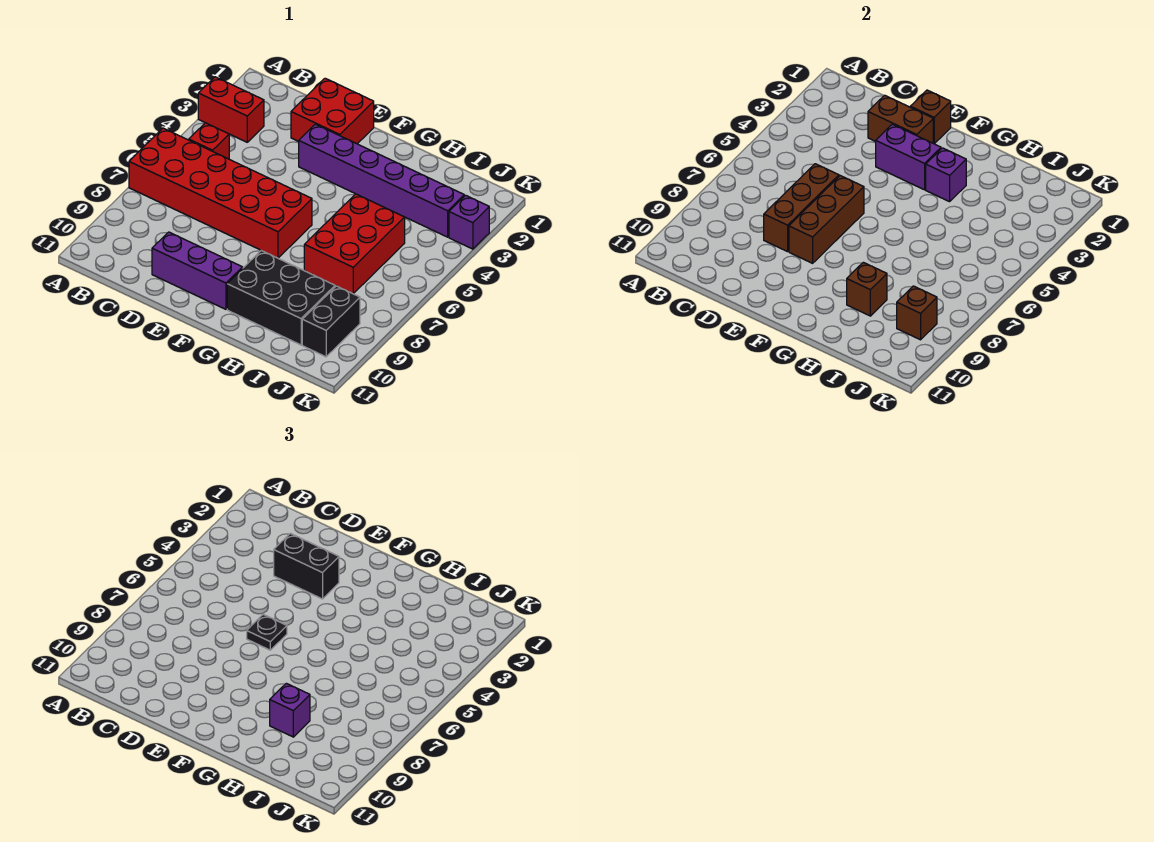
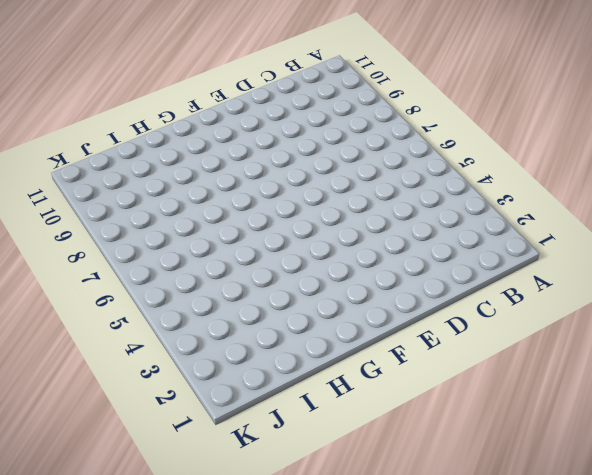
none -> red brick A3:B3 level 1
none -> red brick A6:F7 level 1
none -> red brick B5 level 1

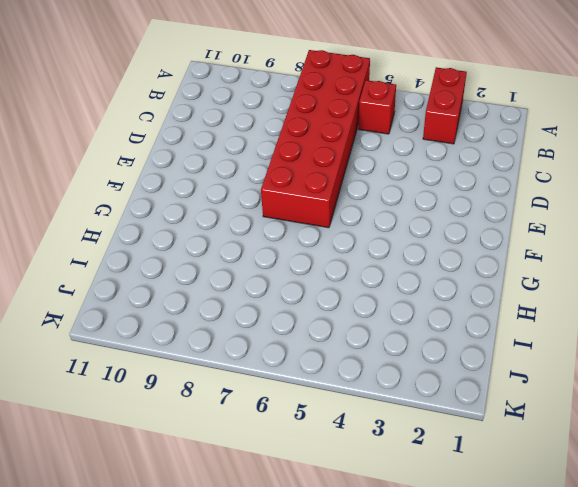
none -> red brick D1:E2 level 1
none -> purple brick D10:F10 level 1
none -> purple brick E3:J3 level 1

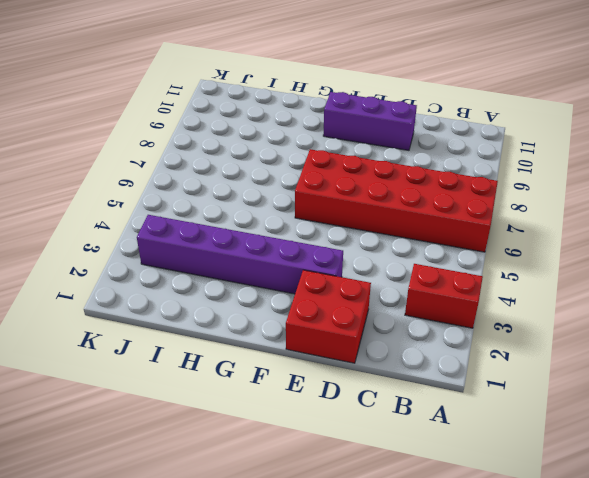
none -> red brick B5 level 1
none -> black brick G9:I10 level 1
none -> red brick H5:I7 level 1

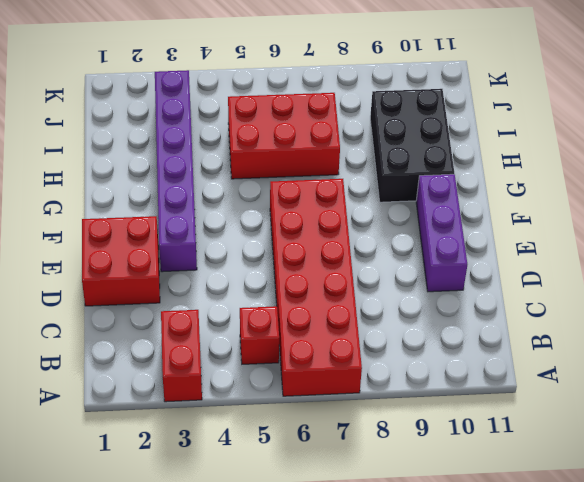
none -> black brick J9:J10 level 1
none -> purple brick K3 level 1
none -> brown brick D2:E2 level 2

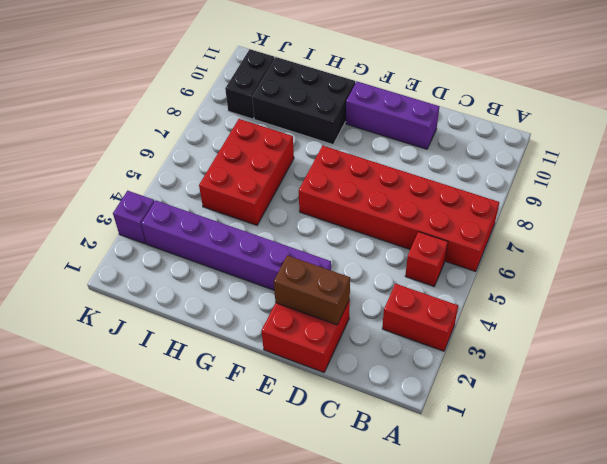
none -> brown brick D6:D8 level 2
none -> brown brick E1 level 2
none -> purple brick E3:F3 level 2

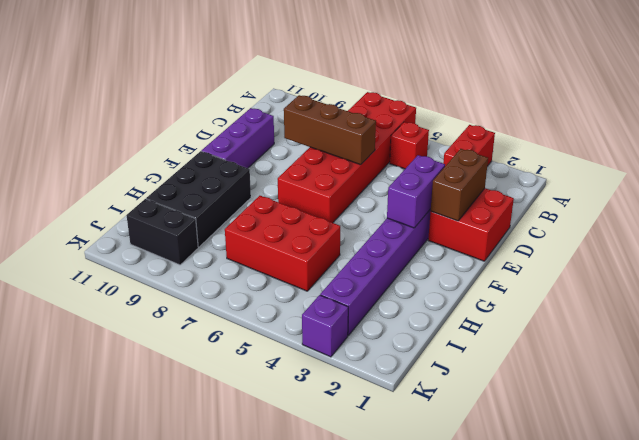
none -> brown brick E1 level 2
none -> brown brick E6:E8 level 2
none -> purple brick G3 level 2

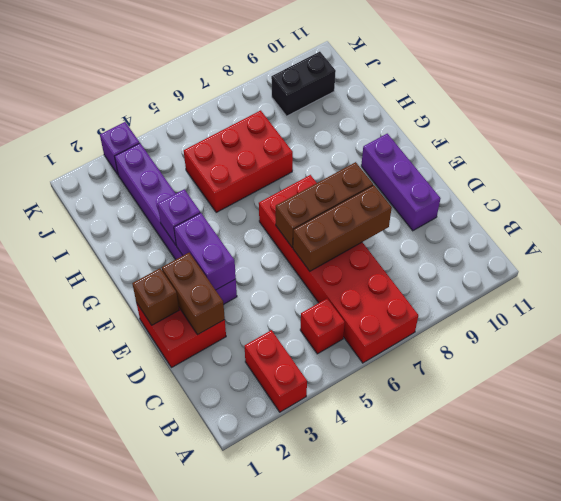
none -> black brick G9:I10 level 1
none -> brown brick H9 level 2
none -> brown brick J9 level 2

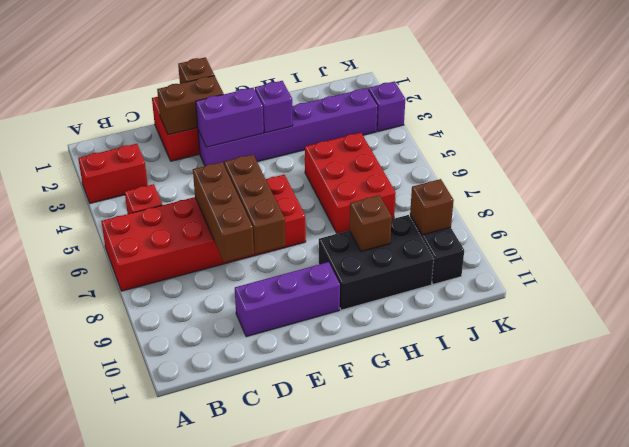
none -> black brick D3:E3 level 3
none -> black plate E6 level 3
none -> purple brick H9 level 3

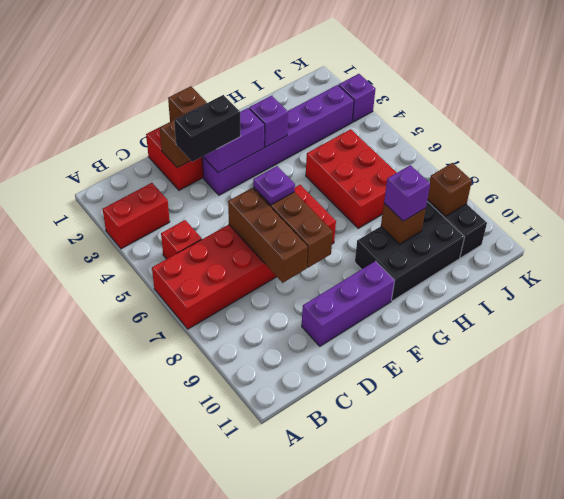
purple plate E6 level 3 -> black plate E6 level 3

